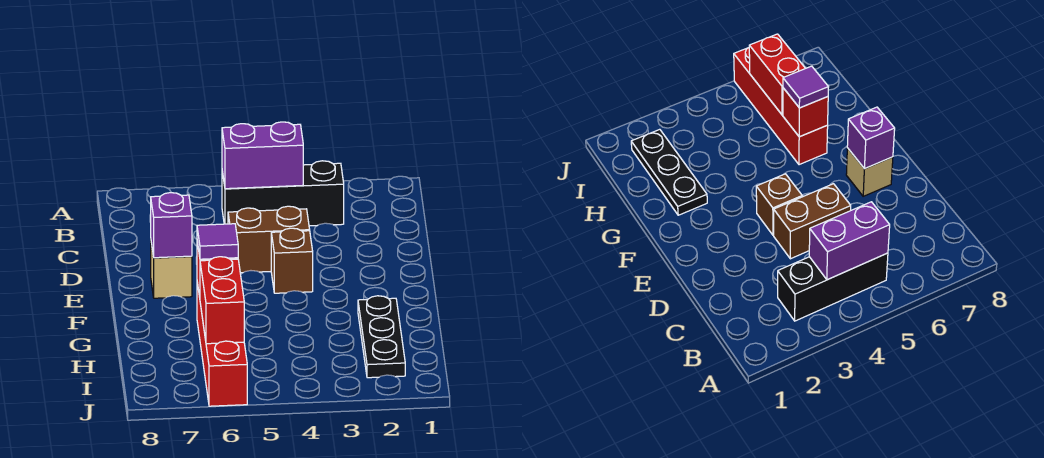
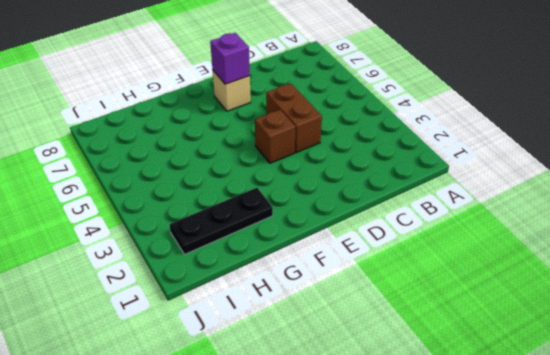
none -> black brick B3:B5 level 1
none -> red brick G6:J6 level 1

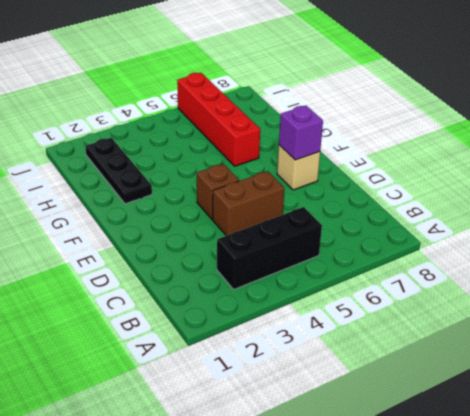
none -> purple brick B4:B5 level 2
none -> red brick G6 level 2

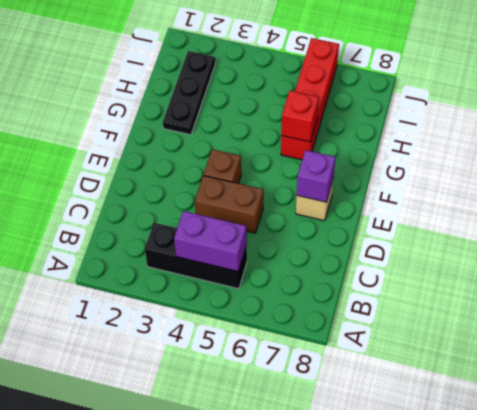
none -> red brick H6:I6 level 2
none -> purple tile G6 level 3

